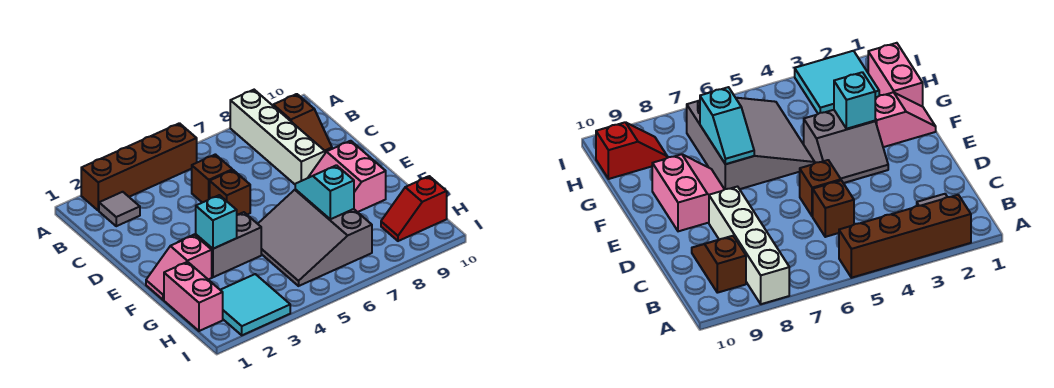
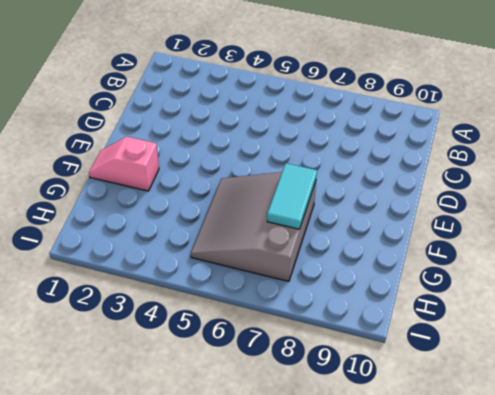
cyan tile F7:G7 level 2 -> cyan slope F7:G7 level 2 top G
none -> brown brick A2:A5 level 1
none -> white brick A8:D8 level 1
none -> grey tile B2 level 1

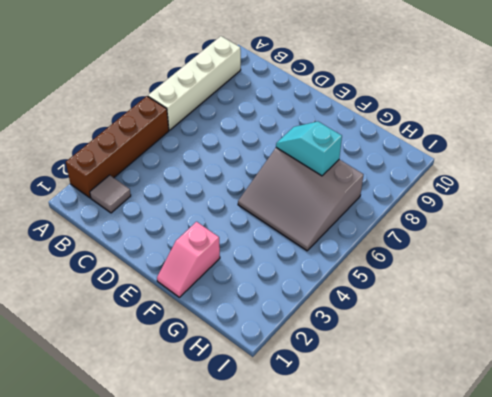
white brick A6:A9 level 1 -> white brick A8:D8 level 1
none -> brown slope B9:C9 level 1 top B
none -> brown brick C5 level 1
none -> brown brick D5 level 1

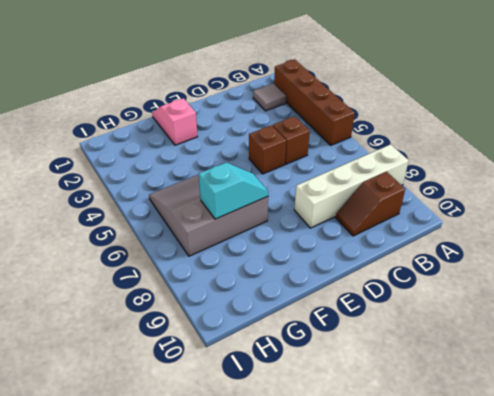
none -> grey slope E3:F4 level 1 top F
none -> pink slope E8:F9 level 1 top 9
none -> pink brick G1:H1 level 1

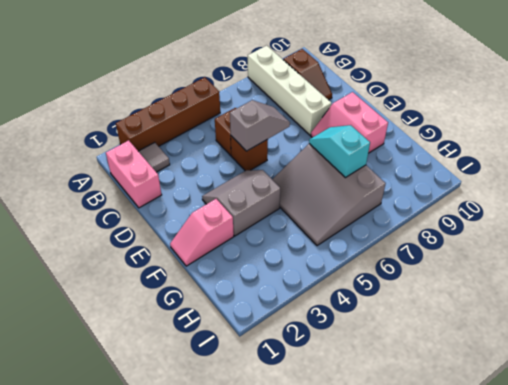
pink brick B1:C1 level 1 -> pink brick G1:H1 level 1
grey slope D5:D6 level 2 top 5 -> none
none -> cyan tile H2:I3 level 1
none -> red slope H9:H10 level 1 top 10
none -> cyan brick F3 level 2

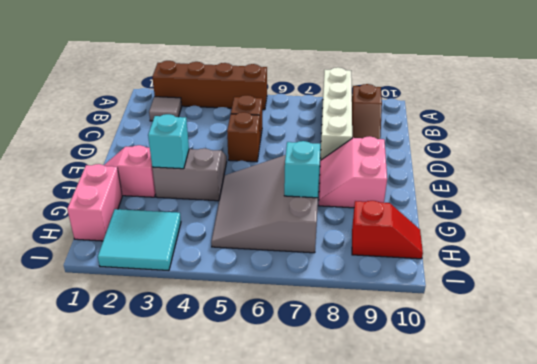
red slope H9:H10 level 1 top 9 -> red slope H9:H10 level 1 top 10

